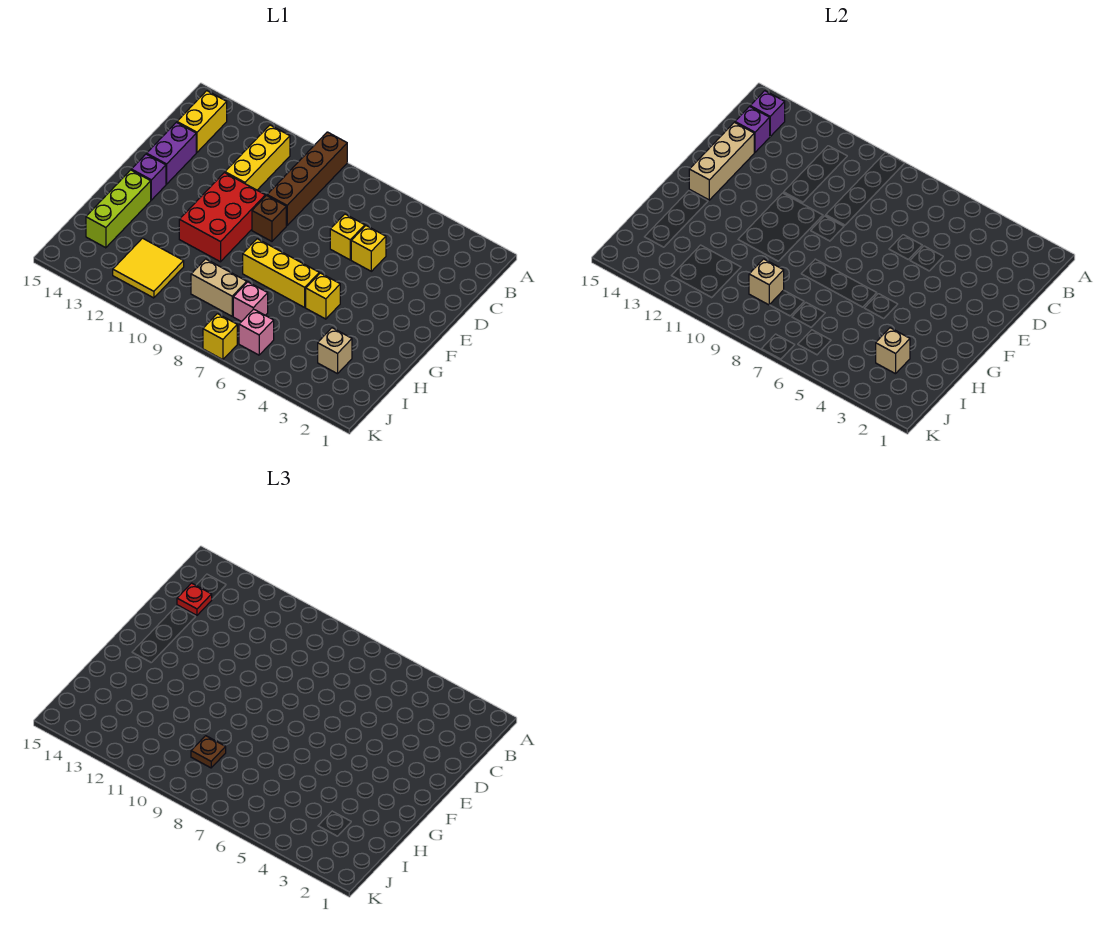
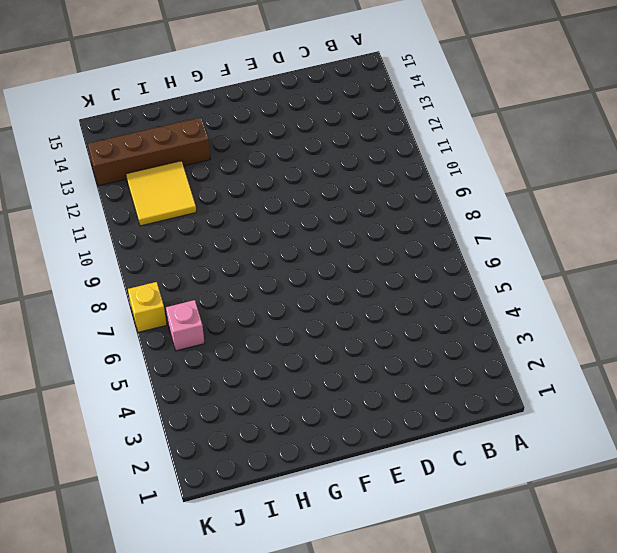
brown brick H13:K13 level 1 -> brown brick A9:D9 level 1
none -> yellow brick B11:D11 level 1
none -> yellow brick B14:C14 level 1
none -> yellow brick D5 level 1

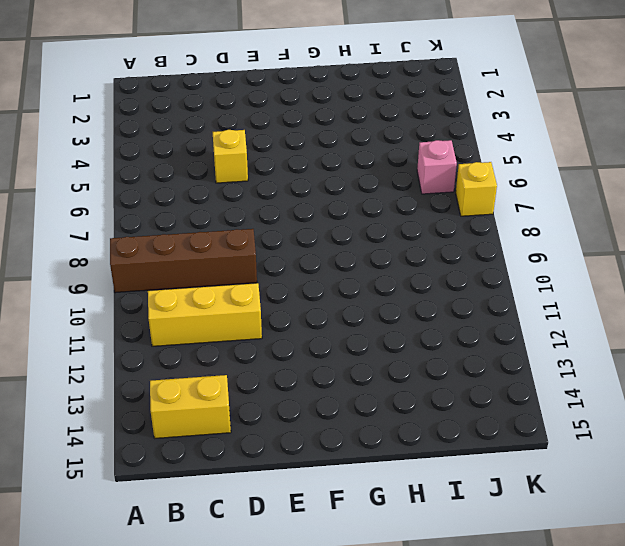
none -> yellow brick D6 level 1
none -> purple brick D14:E14 level 1
none -> brown brick E9 level 1

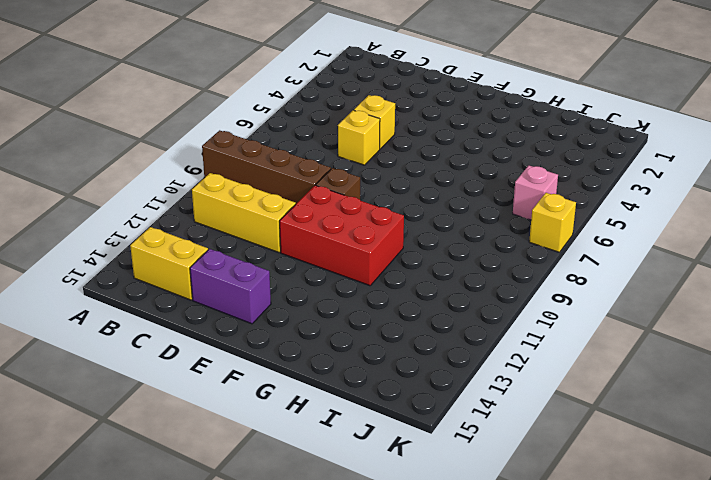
none -> purple brick F14 level 1
none -> yellow brick G5 level 1
none -> yellow brick G6:G8 level 1

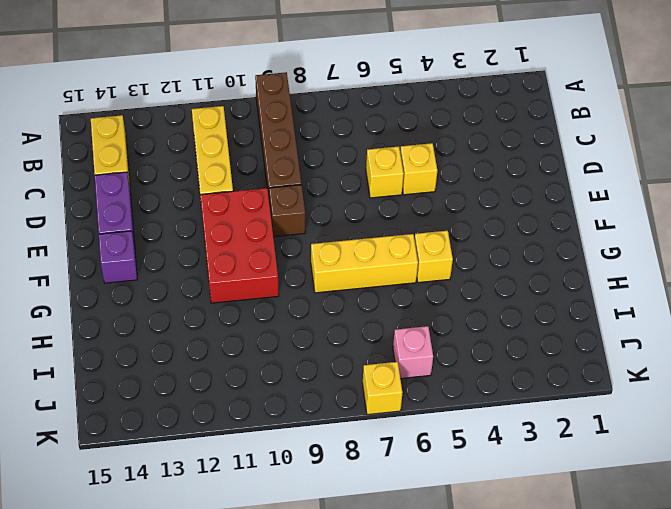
none -> lime brick G14:I14 level 1
none -> tan brick I3 level 1
none -> pink brick I7 level 1

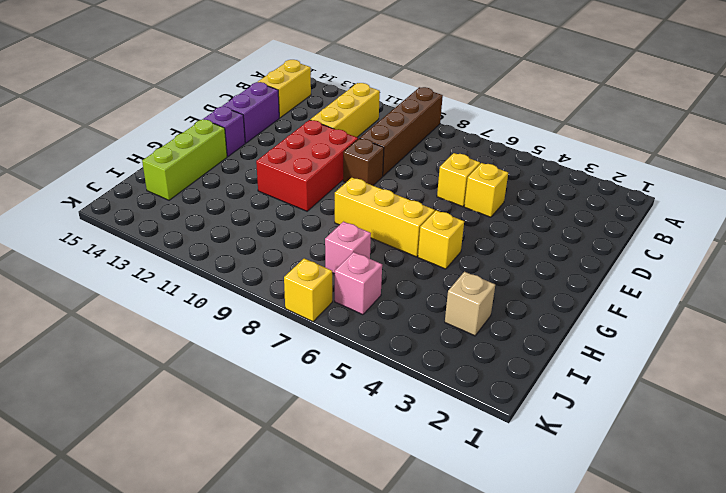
none -> tan brick I8:I9 level 1
none -> yellow tile I11:J12 level 1
none -> purple brick B14 level 2

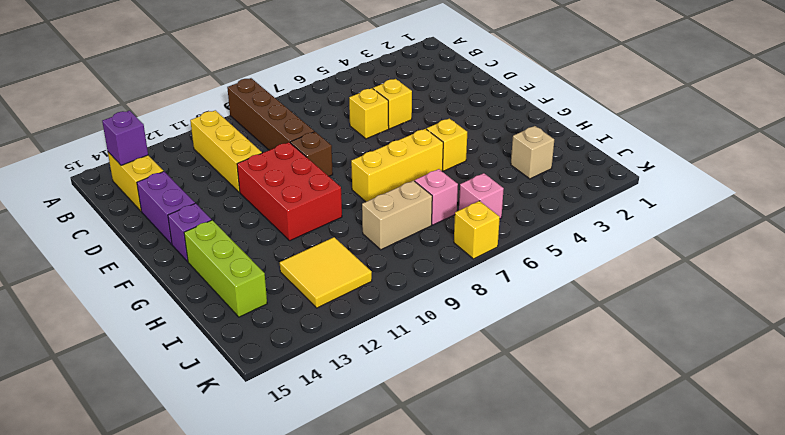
none -> purple brick C14 level 2
none -> tan brick D14:F14 level 2
none -> tan brick I3 level 2

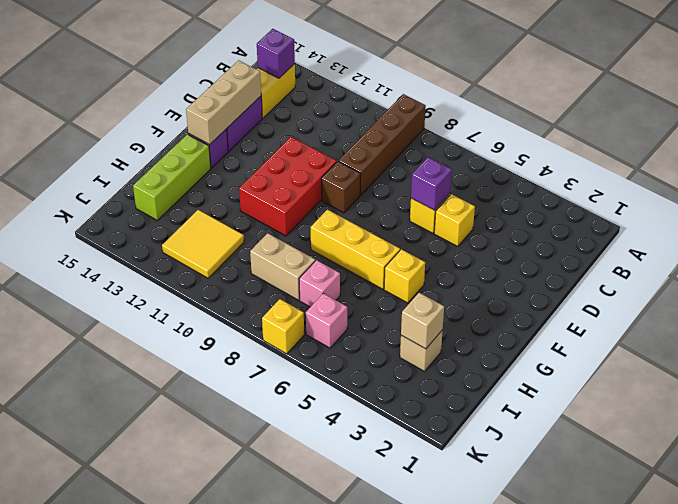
purple brick D6 level 2 -> purple brick C14 level 2
none -> yellow brick B11:D11 level 1
none -> tan brick I9 level 2
none -> red plate C14 level 3

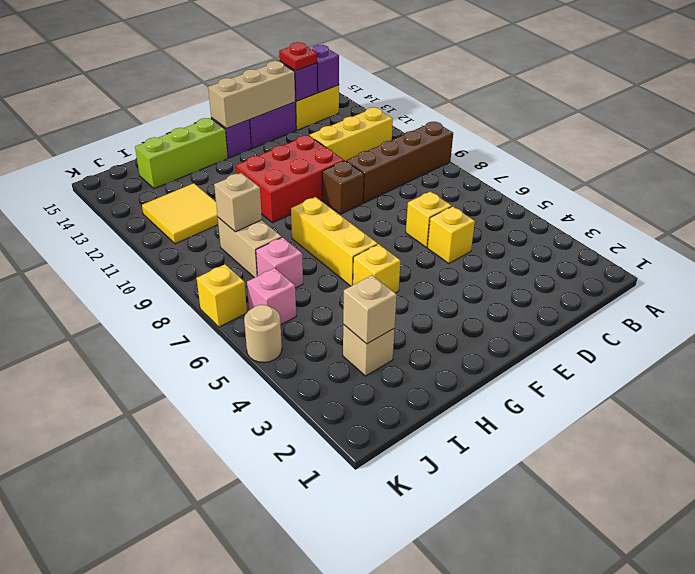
tan round brick K5 level 1 -> none
none -> brown plate I9 level 3

